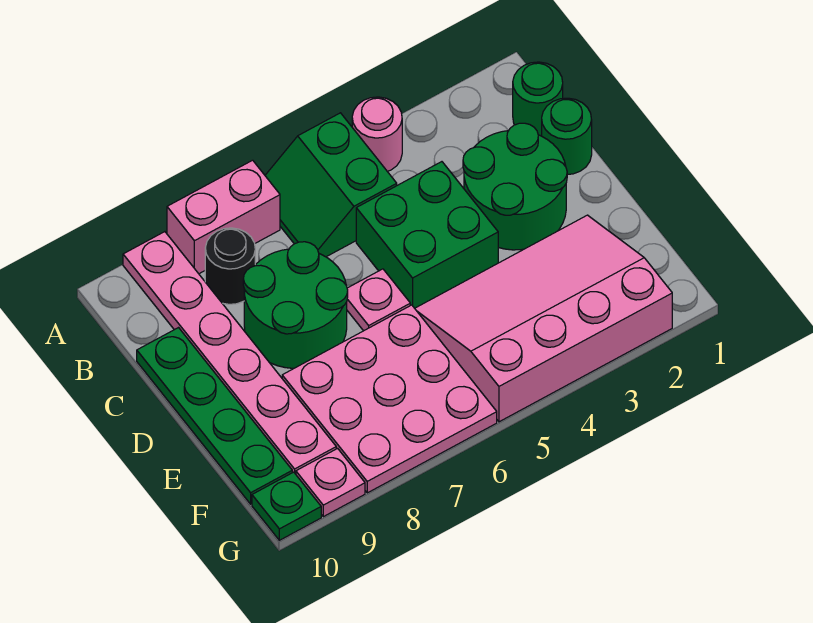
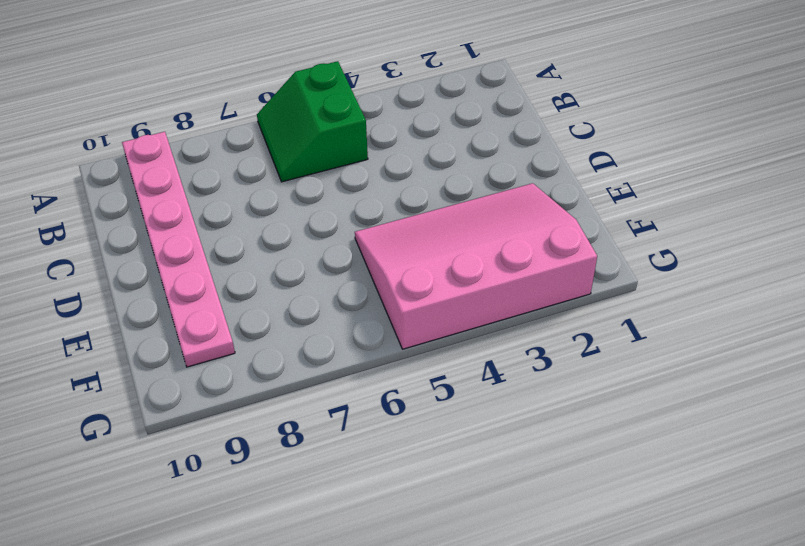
none -> pink round brick A4 level 1
none -> pink brick A7:A8 level 1
none -> green round brick B1 level 1

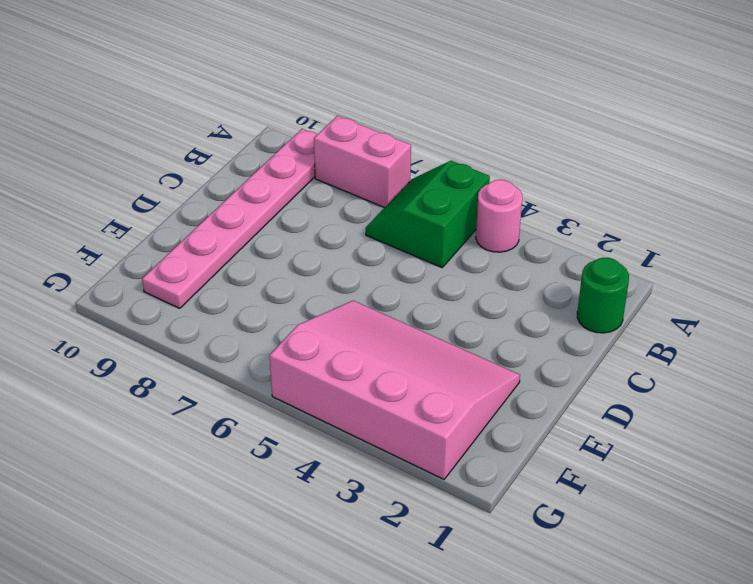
none -> black round brick B8 level 1
none -> green round brick C1 level 1
none -> green round brick C2:D3 level 1

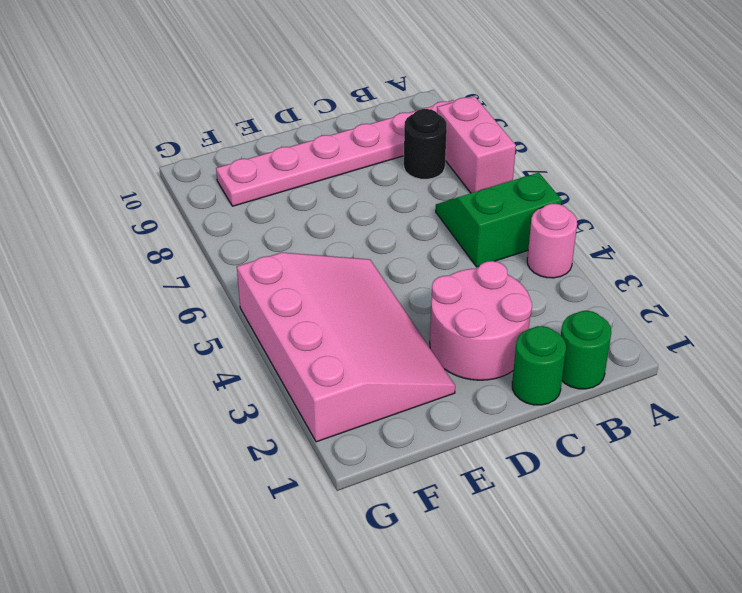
pink round brick C2:D3 level 1 -> green round brick C2:D3 level 1
none -> green brick C4:D5 level 1
none -> green round brick C7:D8 level 1
none -> green plate C10:F10 level 1

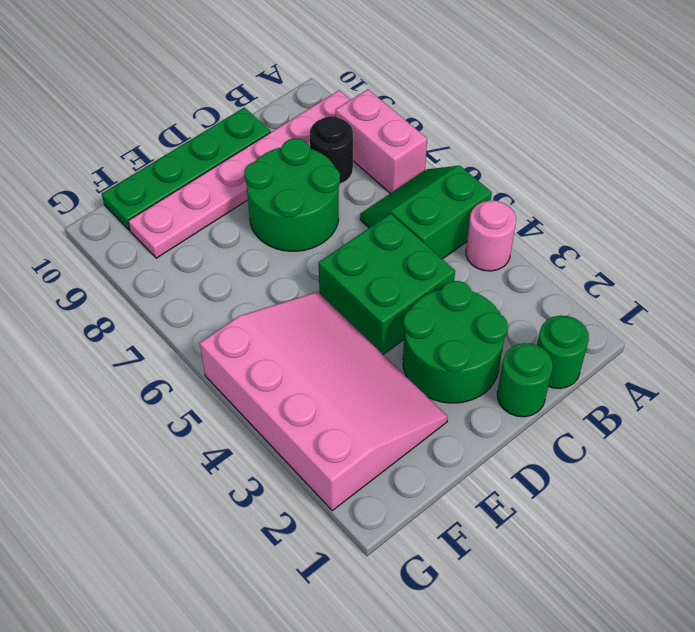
none -> pink plate D6 level 1
none -> pink plate E6:G8 level 1
none -> pink plate G9 level 1

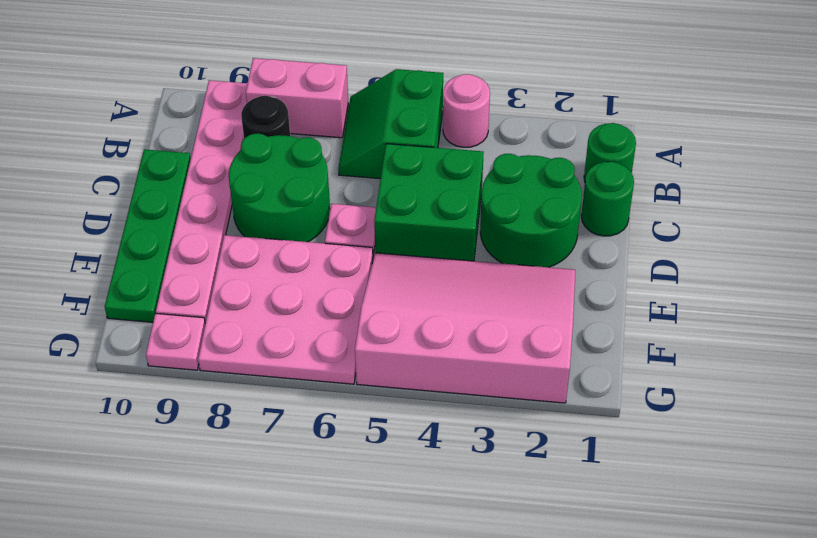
none -> green plate G10 level 1

